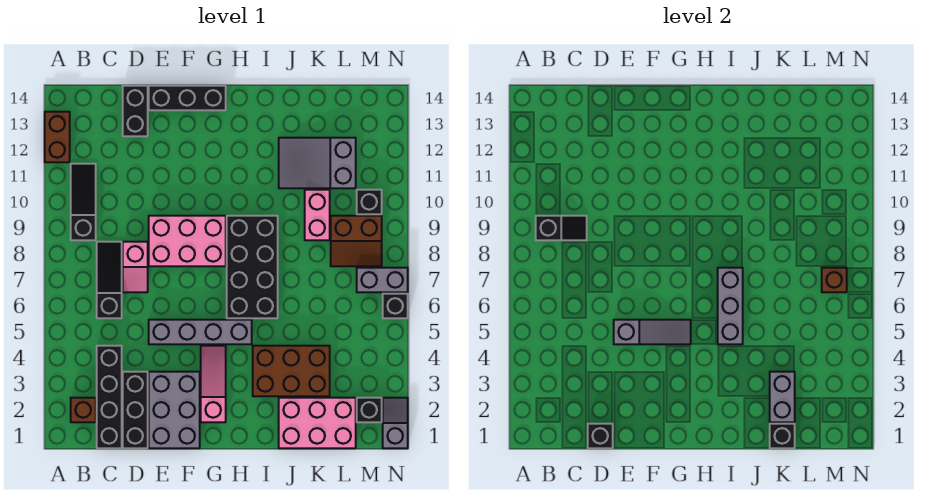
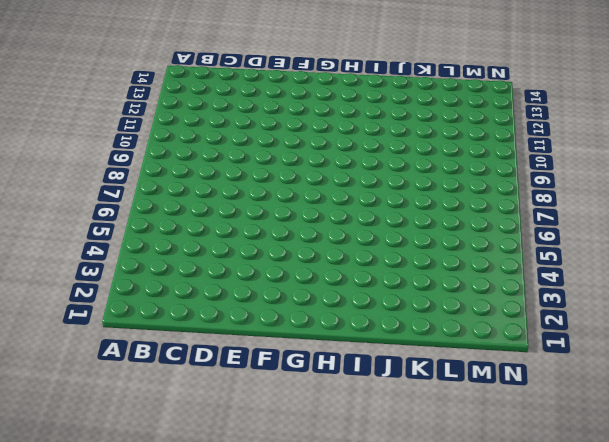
none -> brown brick A12:A13 level 1
none -> brown brick B2 level 1
none -> black slope B9:B11 level 1 top 9
none -> black brick C1:C4 level 1

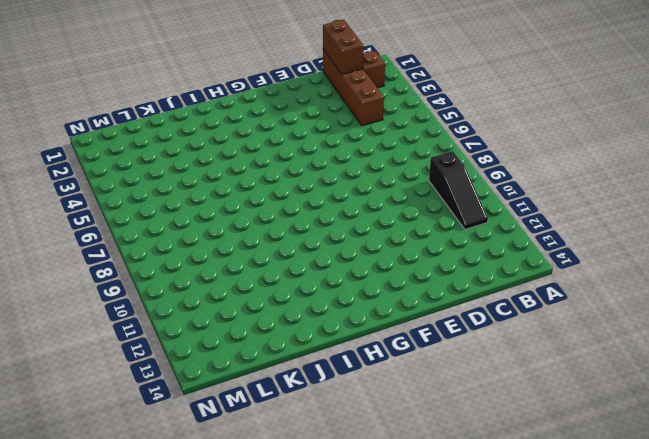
brown brick C1:C4 level 1 -> black brick C1:C4 level 1
brown brick C1:C2 level 2 -> brown brick A12:A13 level 1
none -> black slope C6:C8 level 1 top 6
none -> black brick D1:D3 level 1
none -> pink slope D7:D8 level 1 top 8
none -> black brick D13:D14 level 1

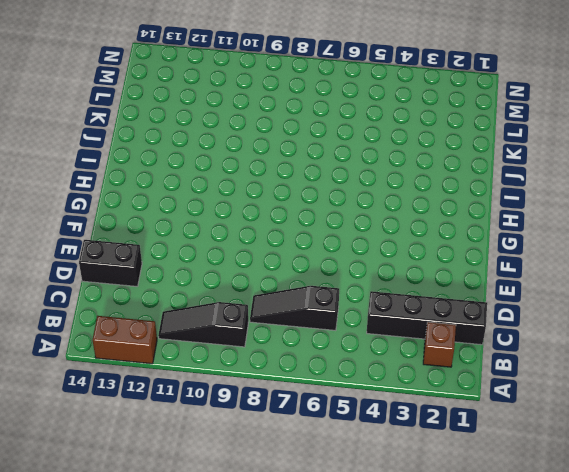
none -> black brick D1:D3 level 1
none -> pink slope D7:D8 level 1 top 8
none -> grey brick E1:F3 level 1
none -> grey brick E5:H5 level 1

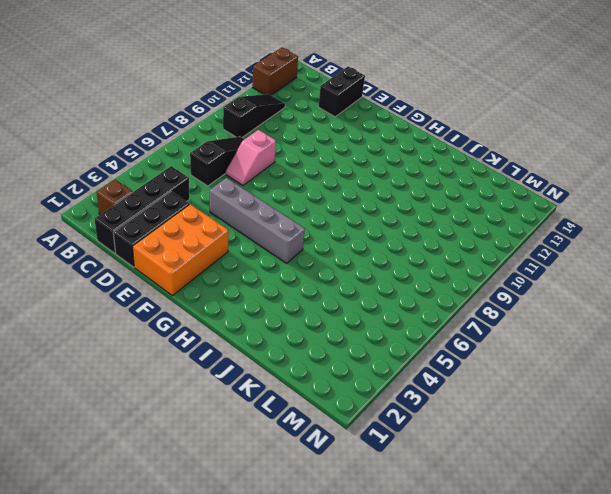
orange brick E1:F3 level 1 -> grey brick E1:F3 level 1
none -> pink brick E8:G9 level 1
none -> black brick E14:G14 level 1
none -> pink slope G2:G4 level 1 top 2
none -> black brick H6:I9 level 1

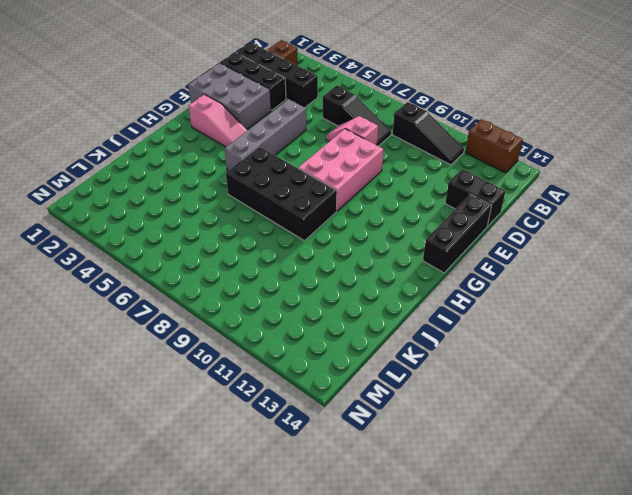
none -> brown brick I3:K4 level 1
none -> pink brick J1:L2 level 1
none -> grey slope J11:L12 level 1 top L
none -> pink brick K9:K10 level 1

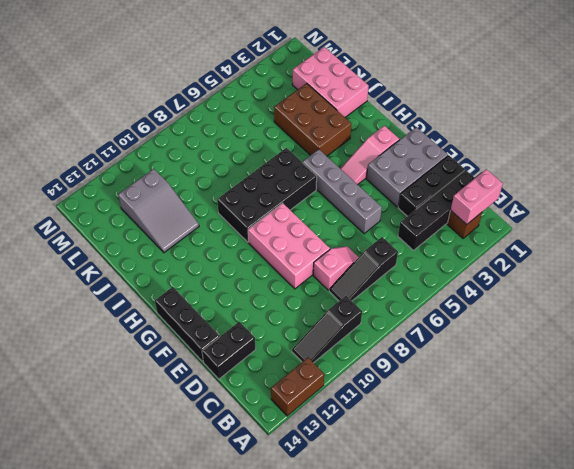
pink brick B1:B2 level 2 -> pink brick K9:K10 level 1
none -> brown slope L8:M9 level 1 top 9
none -> black brick M2 level 1
none -> grey brick M7:N7 level 1
none -> black brick M10 level 1

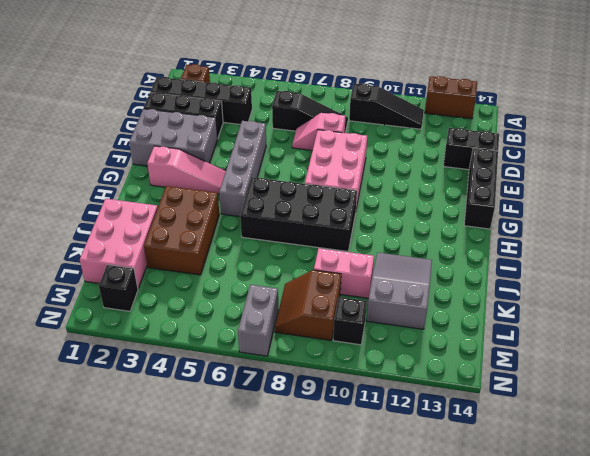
none -> grey slope N1:N2 level 1 top 1
none -> black brick N6 level 1
none -> black slope B9:C9 level 2 top B
none -> black brick D1 level 2

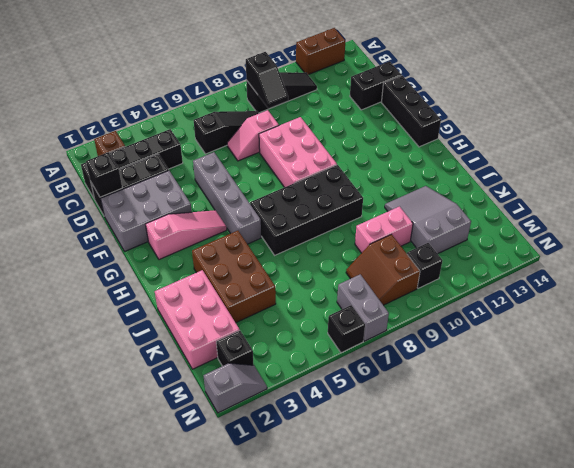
none -> grey slope E5:G5 level 2 top E
none -> grey brick I5:I7 level 2
none -> black brick K1 level 2
none -> grey brick K2:K3 level 2

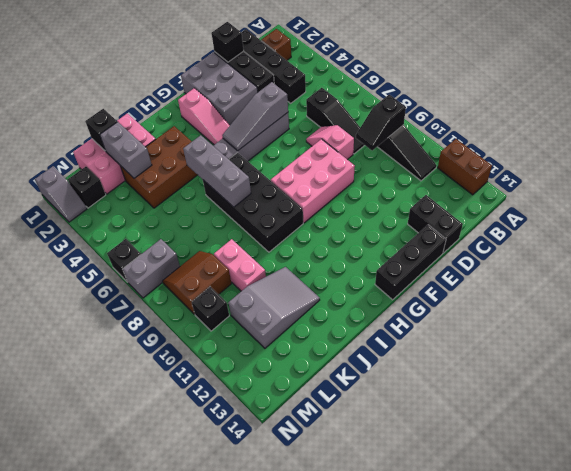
none -> brown brick M7 level 2

